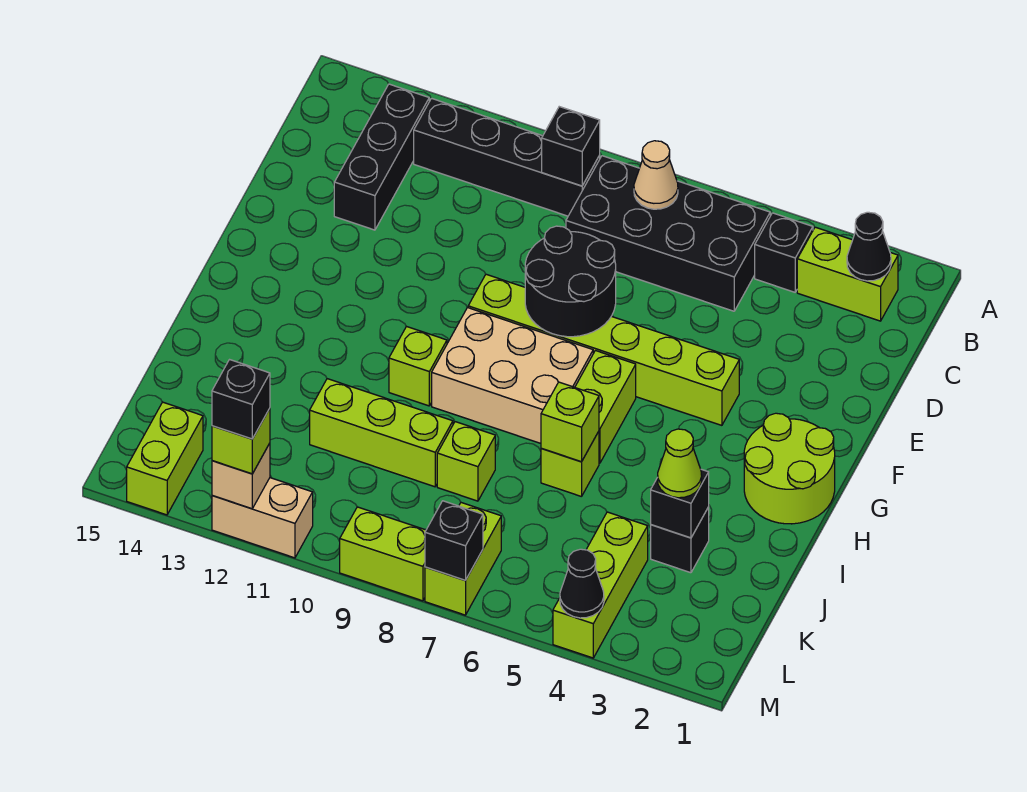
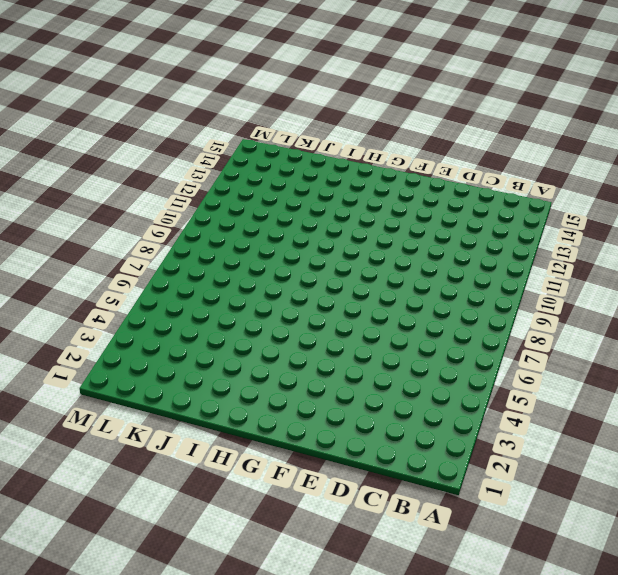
none -> lime brick B2:B3 level 1
none -> black brick B4 level 1
none -> black brick B5:C8 level 1
none -> black brick B9:B12 level 1

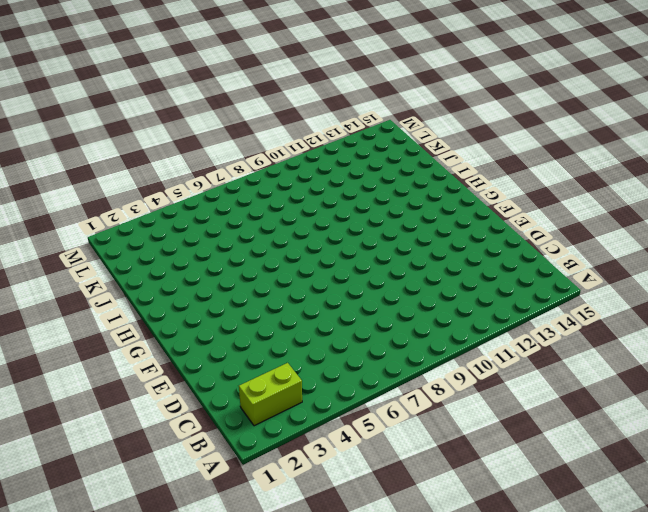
none -> black brick B4 level 1
none -> black brick B5:C8 level 1
none -> black brick B9:B12 level 1
none -> black brick B13:D13 level 1

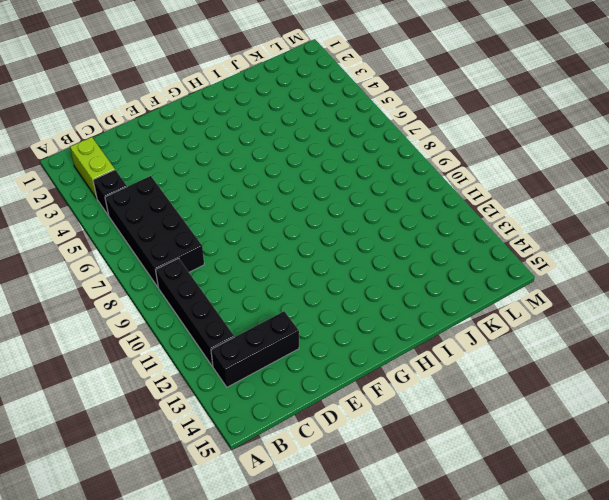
none -> lime brick F4:F9 level 1
none -> lime round brick G1:H2 level 1
none -> lime brick G6:H6 level 1
none -> tan brick G7:H9 level 1

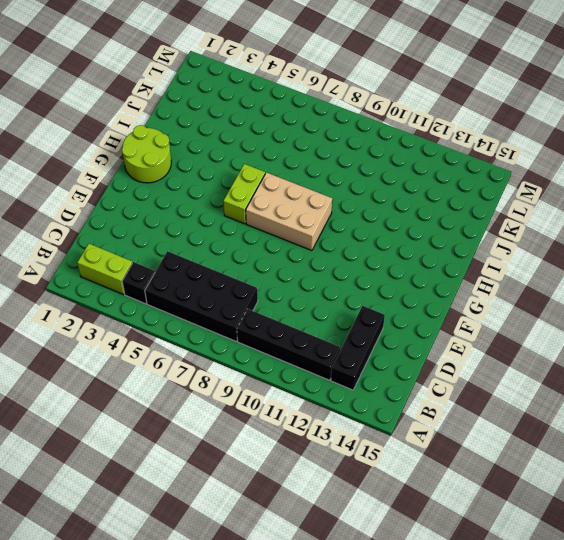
none -> lime brick F4:F9 level 1
none -> lime brick H10 level 1
none -> lime brick I6 level 1
none -> black brick J3 level 1

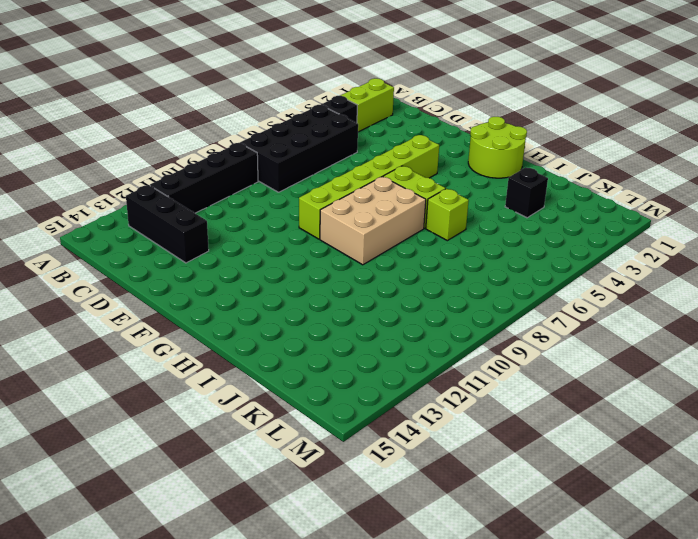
none -> lime brick H10 level 1
none -> lime brick J8 level 1
none -> lime brick J9:J11 level 1
none -> lime brick K4:M4 level 1

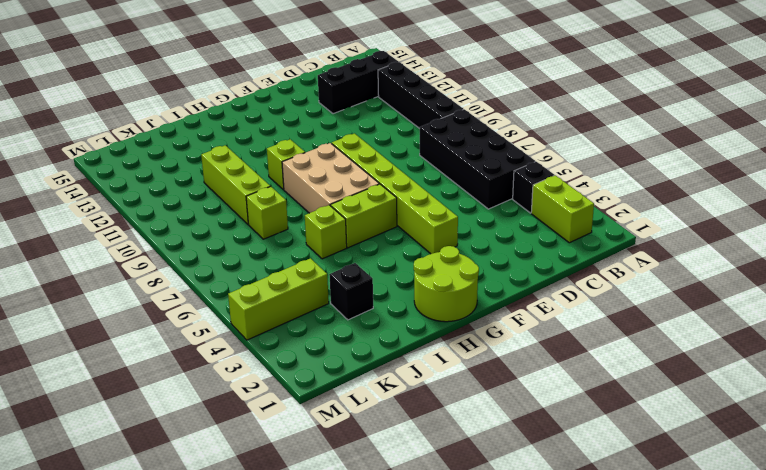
none -> lime brick L7:M7 level 1
none -> lime brick L14:M14 level 1
none -> lime brick M8:M9 level 1
none -> tan brick M11:M12 level 1

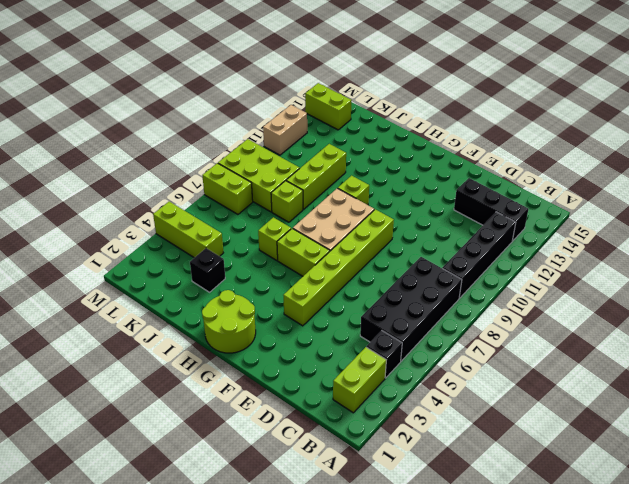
lime brick K8:M9 level 1 -> lime brick M8:M9 level 1
none -> black cone B2 level 2
none -> tan cone B7 level 2
none -> black brick B9 level 2
none -> black round brick E7:F8 level 2

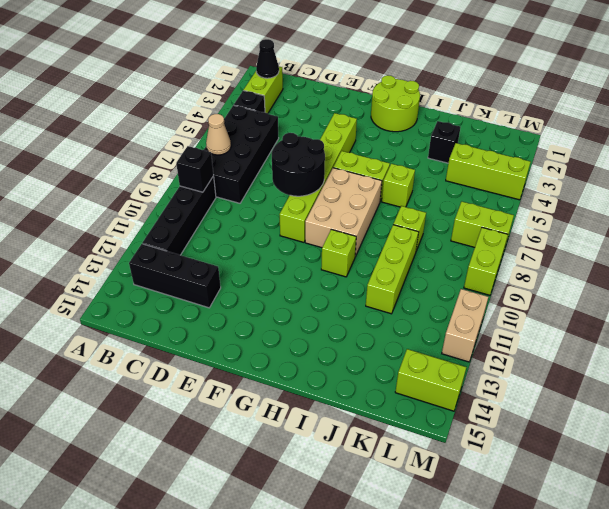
none -> lime brick I6 level 2
none -> black brick J3 level 2
none -> black cone M4 level 2
none -> black brick M7 level 2

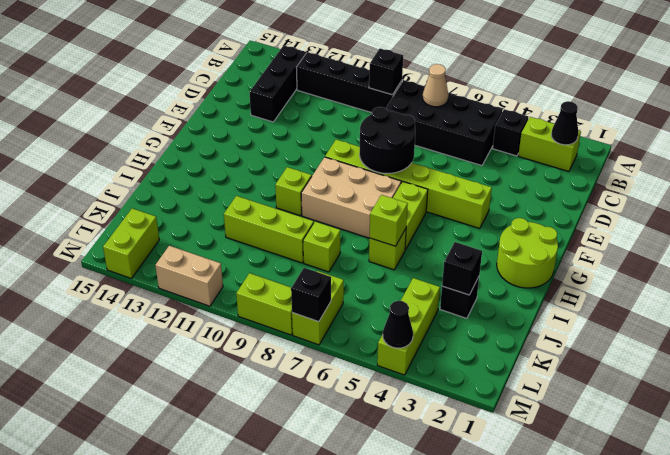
none -> tan brick M12 level 2
none -> lime cone J3 level 3
none -> lime brick M12 level 3
none -> black brick M12 level 4

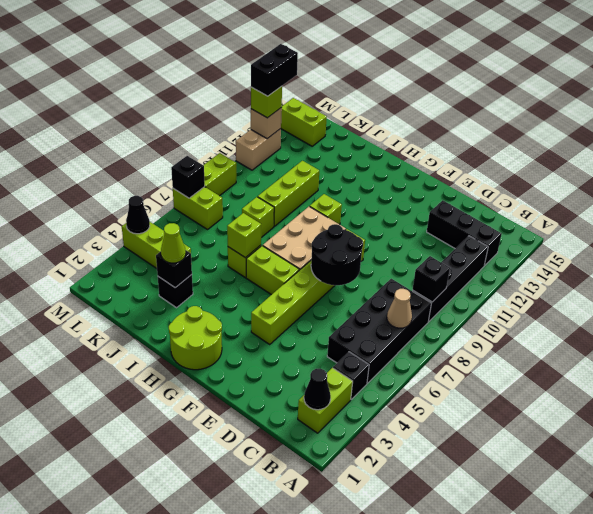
black brick M12:M13 level 4 -> black brick M12 level 4

